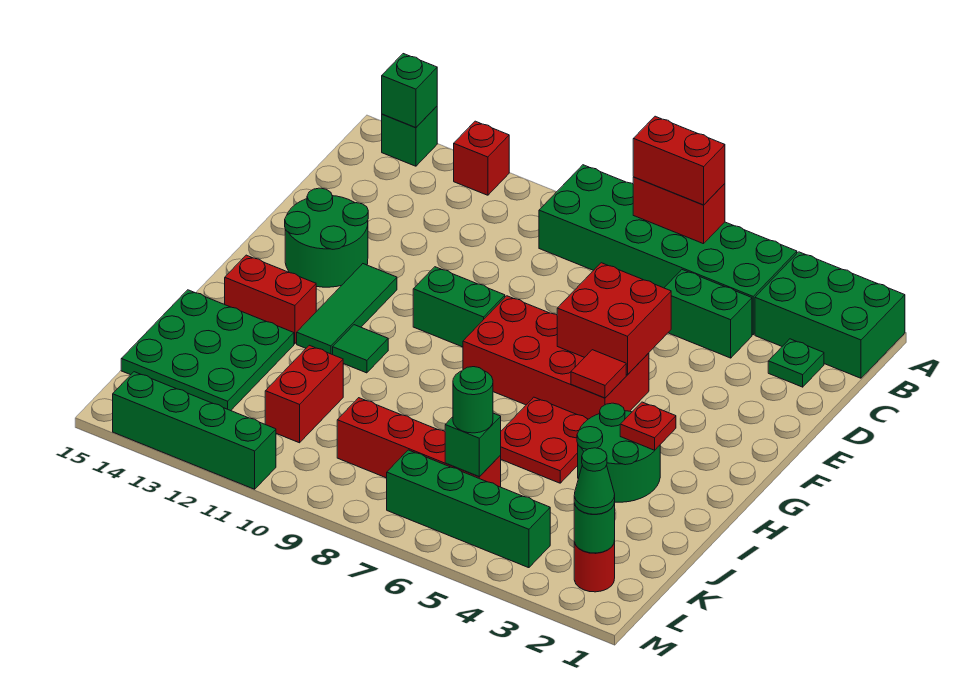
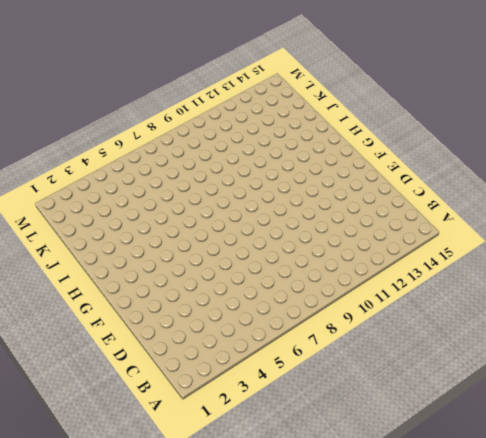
none -> green brick A1:B3 level 1
none -> green brick A4:B9 level 1
none -> red brick A12 level 1
none -> green brick A14 level 1

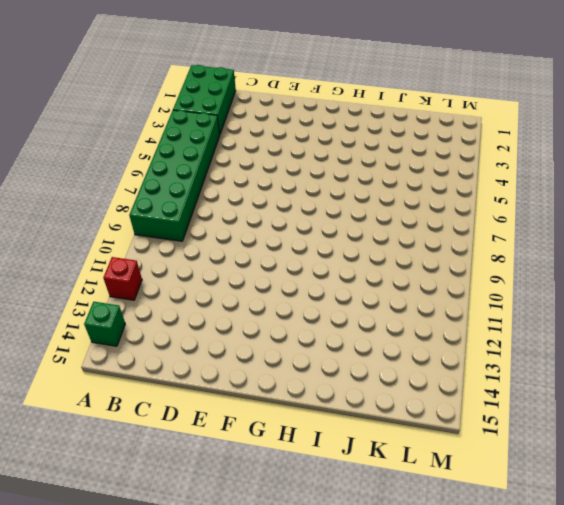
none -> green plate C2 level 1
none -> green brick C4:C5 level 1
none -> green round brick E13:F14 level 1
none -> red brick F5:G8 level 1

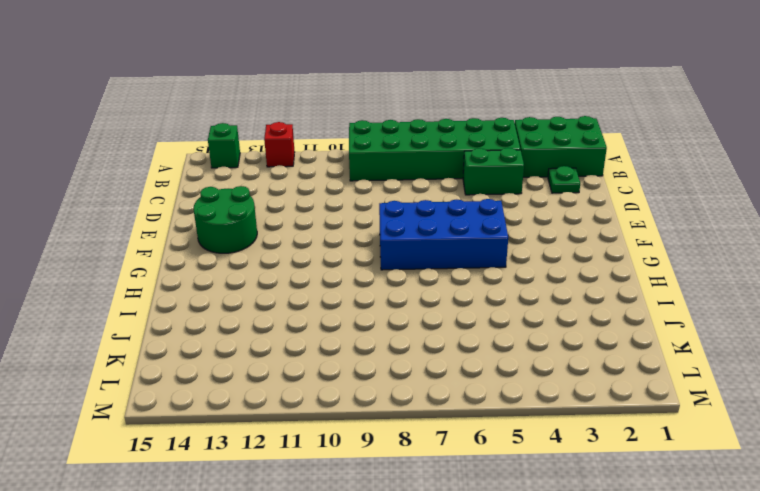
blue brick F5:G8 level 1 -> red brick F5:G8 level 1
none -> green brick F9:F10 level 1
none -> green tile F12:H12 level 1
none -> green round brick H3:I4 level 1
none -> red plate H5:I6 level 1

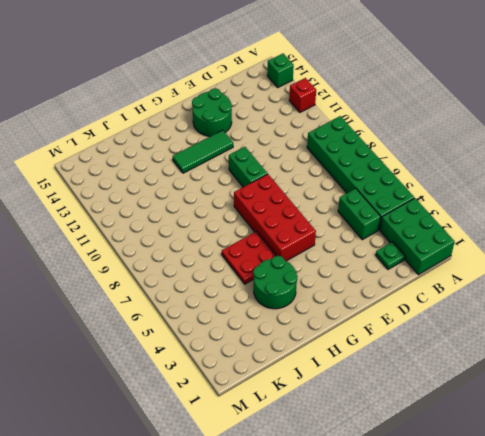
none -> green tile H11 level 1
none -> red brick H13:H14 level 1
none -> green plate I13:K15 level 1
none -> red brick J11:K11 level 1

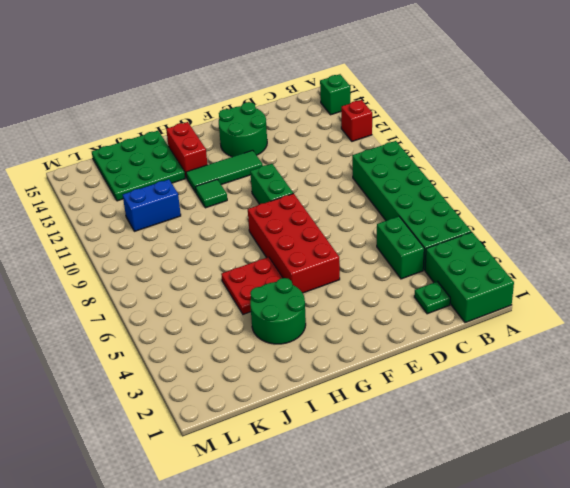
blue brick J11:K11 level 1 -> red brick J11:K11 level 1
none -> red brick K6:K9 level 1
none -> red round brick L2 level 1
none -> green brick L4:L7 level 1
none -> green brick M11:M14 level 1

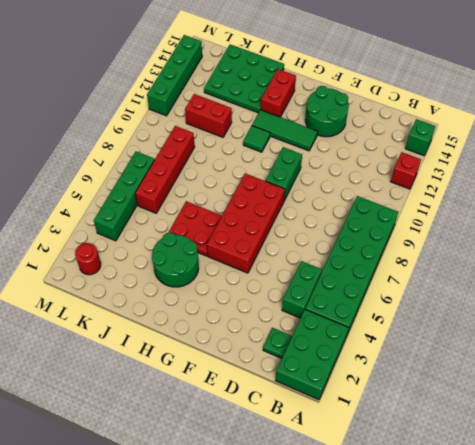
none -> red brick A6:A7 level 2
none -> green brick A14 level 2
none -> red brick E5:F6 level 2
none -> red tile G5 level 2

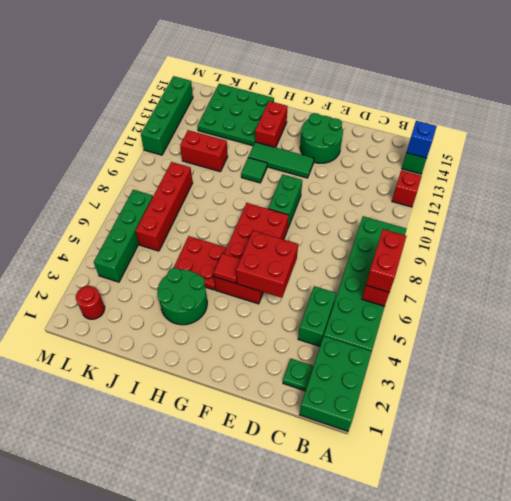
blue brick A14 level 2 -> green brick A14 level 2
none -> red plate H3 level 2
none -> green brick K6 level 2
none -> green round brick L2 level 2
none -> green round brick K6 level 3

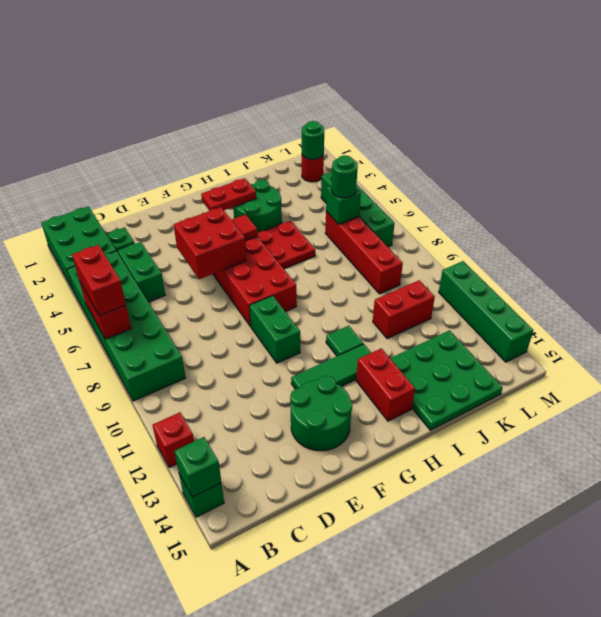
red plate G3:H3 level 2 -> red plate H3 level 2
none -> green cone L2 level 3

